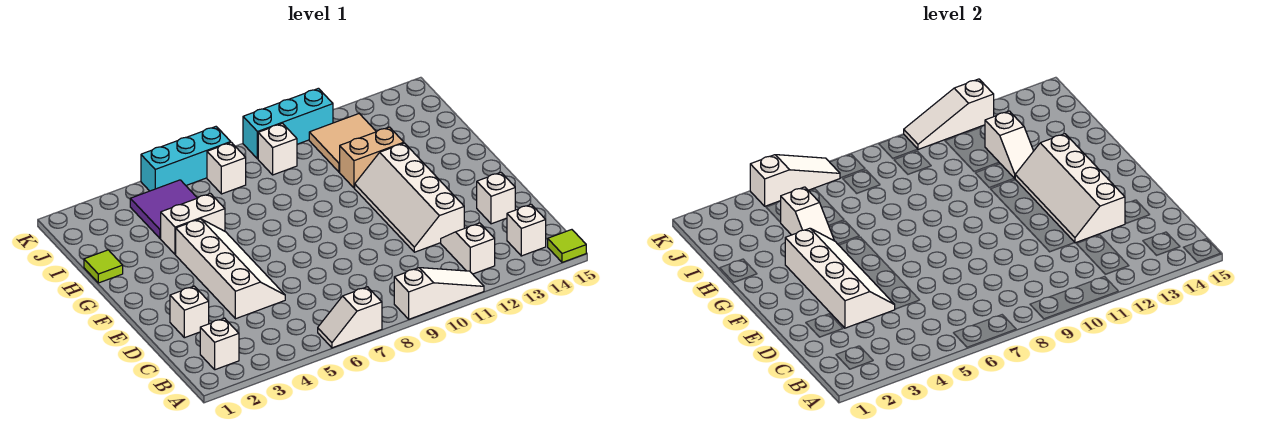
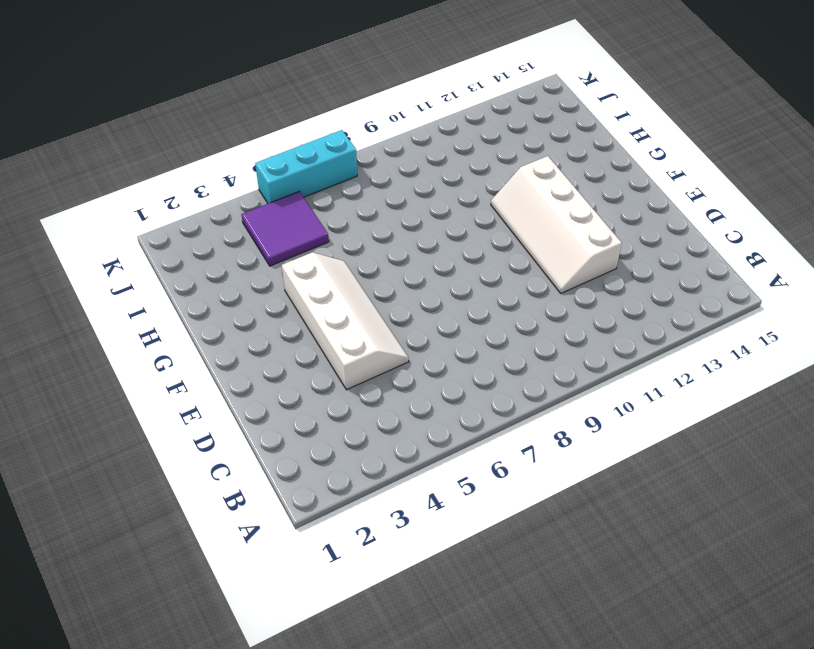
none -> white slope A6:A7 level 1 top 7
none -> white slope A9:A11 level 1 top 9
none -> lime tile A15 level 1

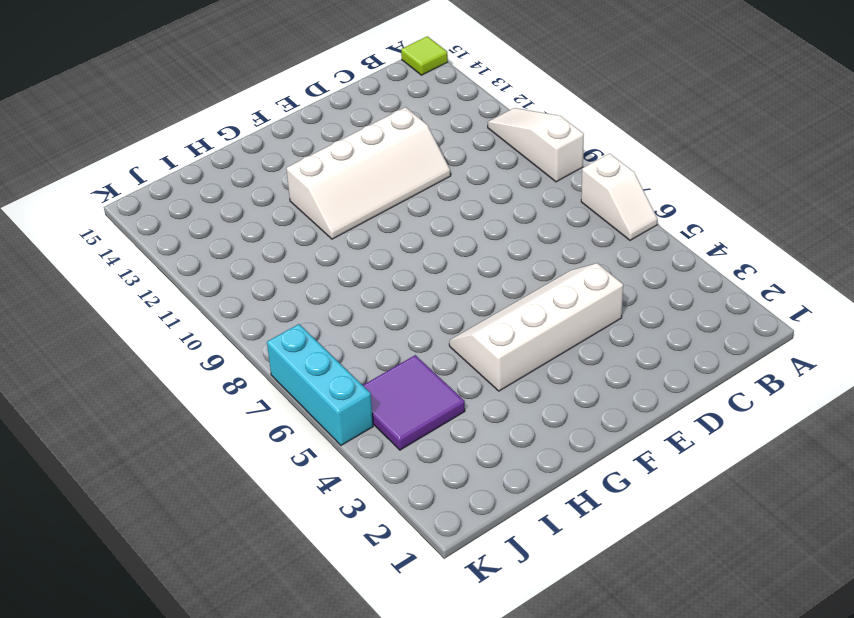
none -> white brick B2 level 1
none -> white slope B12:C12 level 1 top B
none -> white brick B14 level 1

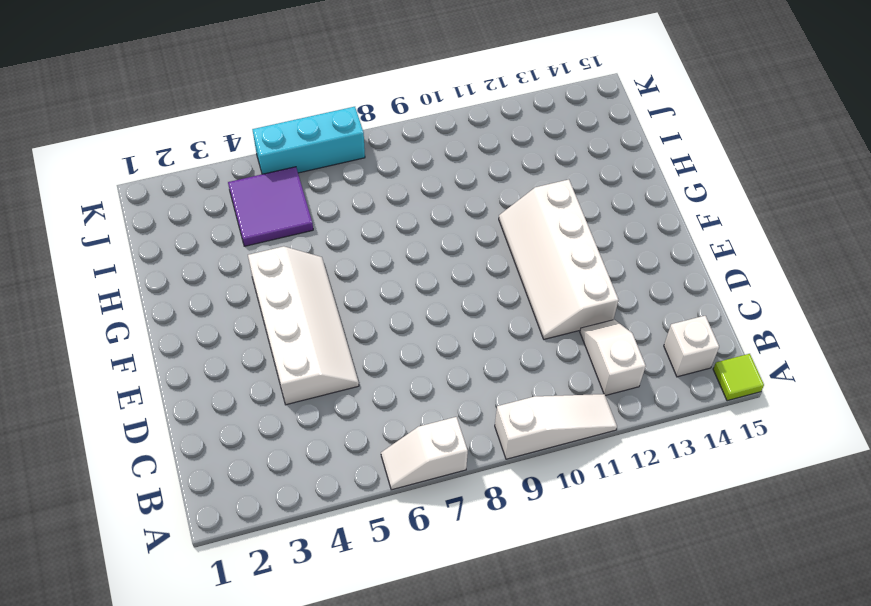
none -> white brick B2 level 1
none -> white brick D2 level 1
none -> white brick D14 level 1

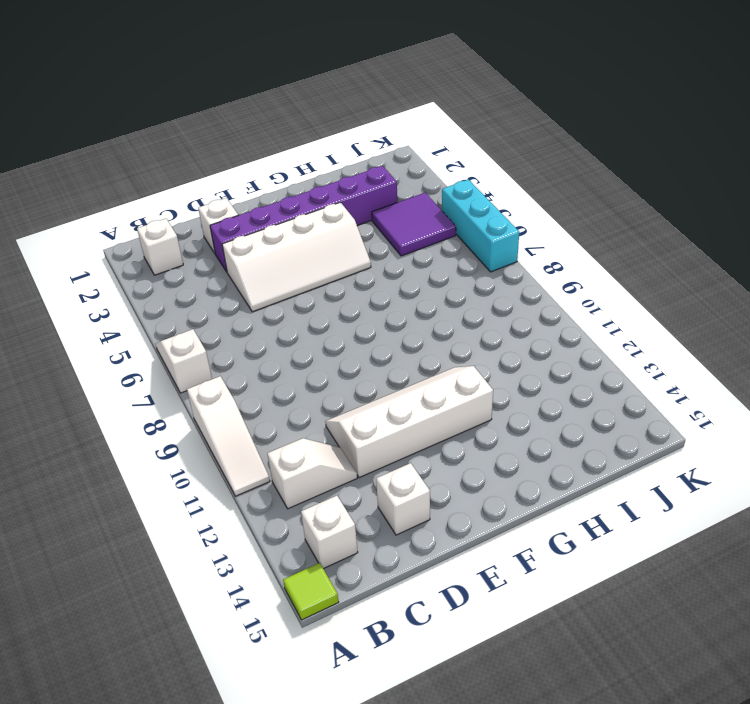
purple brick D3:I3 level 1 -> none
none -> lime tile H1 level 1
none -> white brick H4:H5 level 1
none -> tan brick H11:H12 level 1

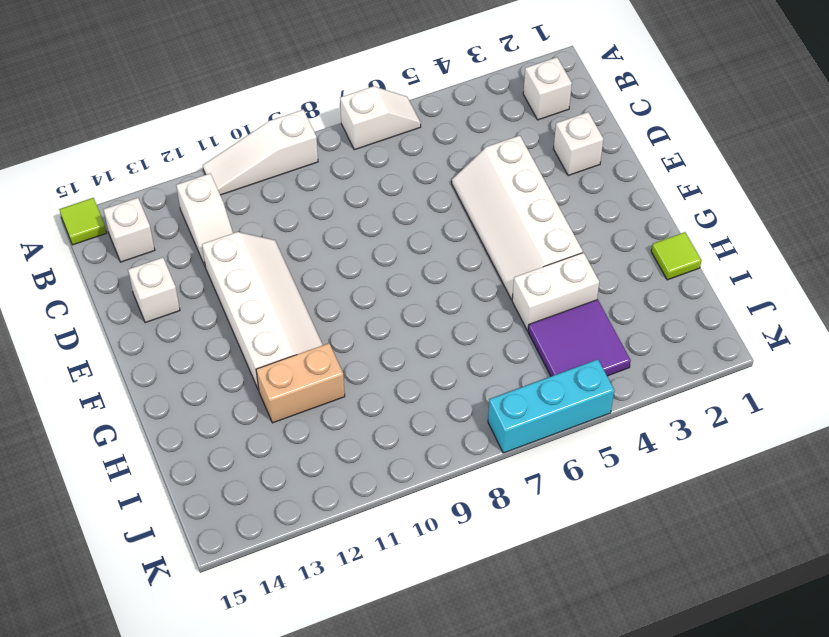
none -> tan tile I11:J12 level 1
none -> white brick J7 level 1
none -> white brick J9 level 1

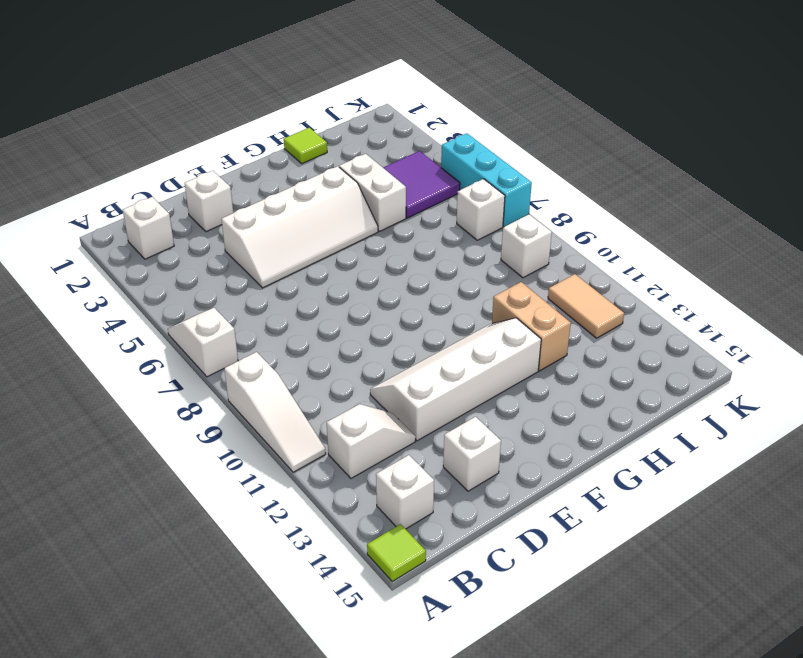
tan tile J11:J12 level 1 -> tan tile I11:J12 level 1
none -> cyan brick K9:K11 level 1
none -> white slope D3:G4 level 2 top 3
none -> white slope D12:G13 level 2 top 13

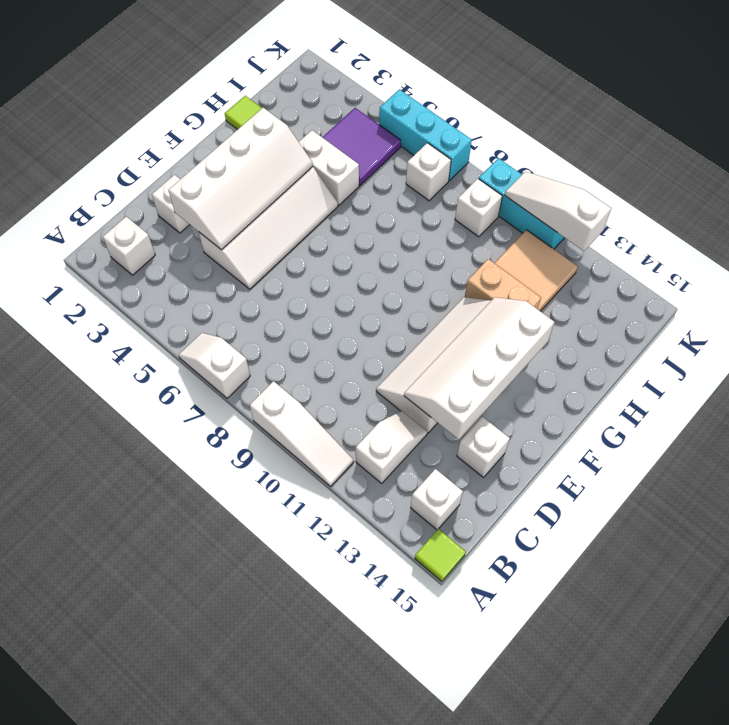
none -> white slope H4:I4 level 2 top I
none -> white slope H12:I12 level 2 top I
none -> white slope K4:K6 level 2 top 4

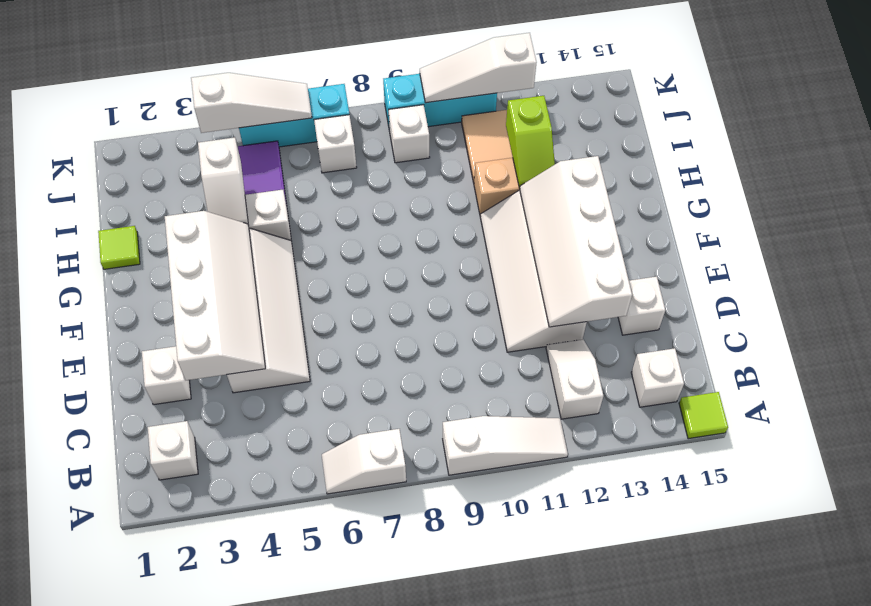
lime slope H12:I12 level 2 top I -> white slope H12:I12 level 2 top I

